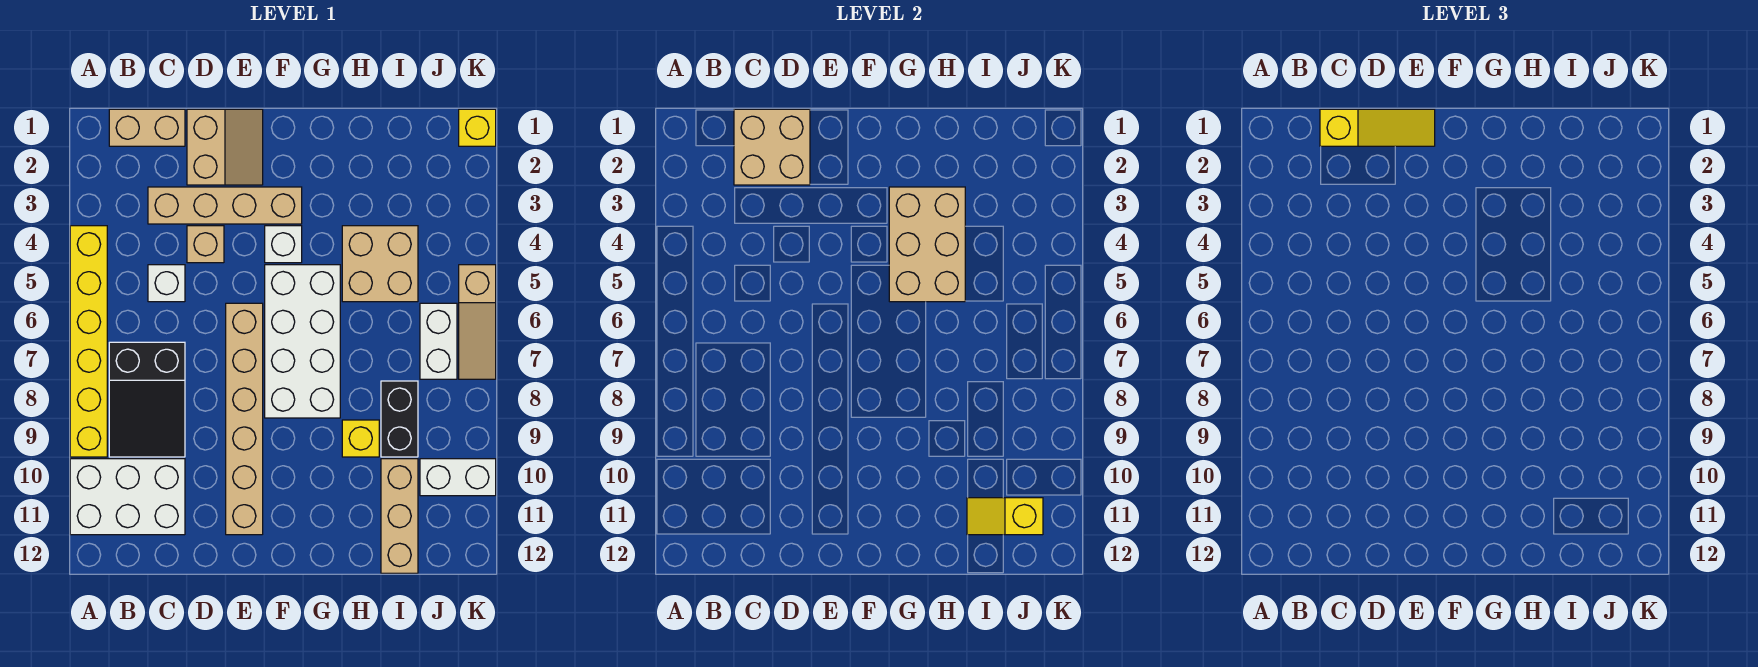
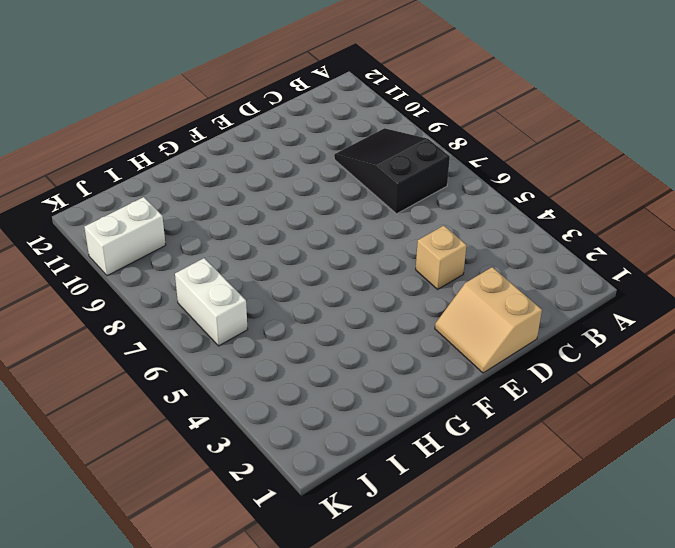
none -> yellow brick A4:A9 level 1
none -> white brick A10:C11 level 1
none -> tan brick B1:C1 level 1

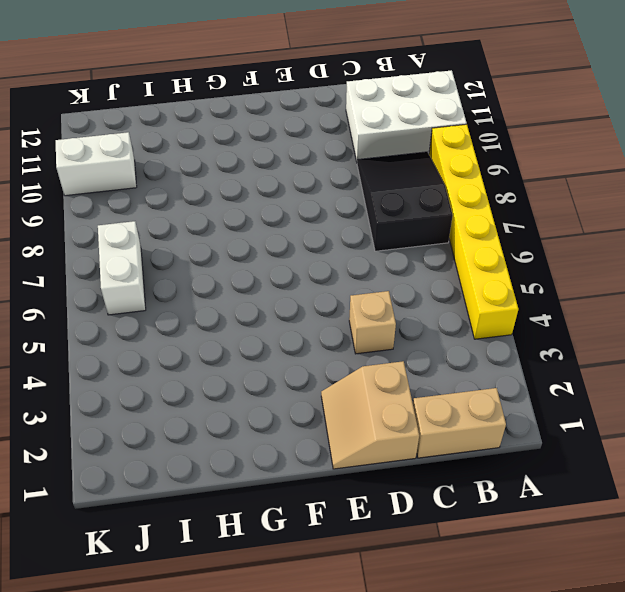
none -> tan brick C3:F3 level 1
none -> white brick C5 level 1
none -> tan brick E6:E11 level 1

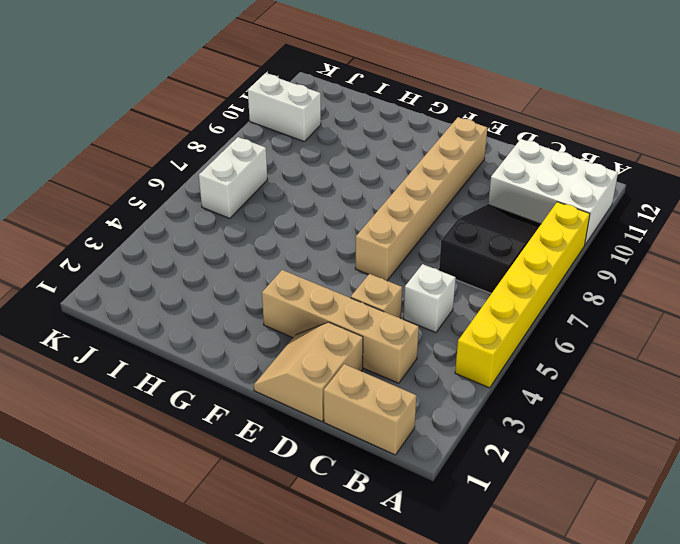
none -> white brick F4 level 1
none -> white brick F5:G8 level 1
none -> tan brick H4:I5 level 1

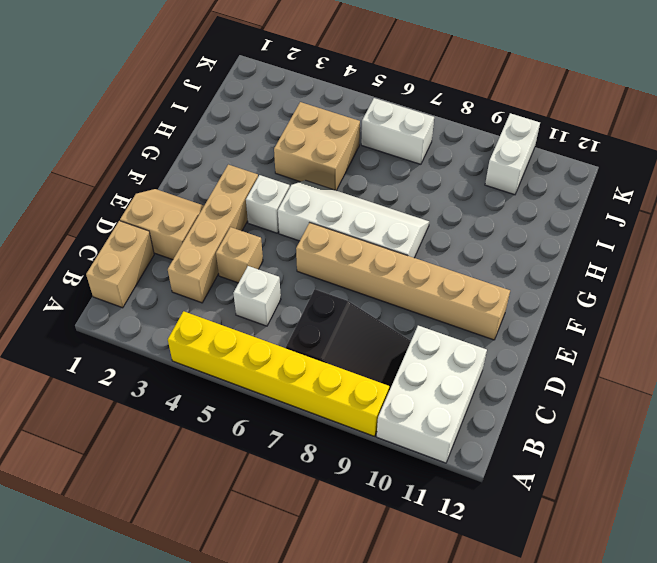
white slope F5:G8 level 1 top F -> white brick F5:G8 level 1
none -> yellow brick H9 level 1
none -> black brick I8:I9 level 1
none -> tan brick I10:I12 level 1

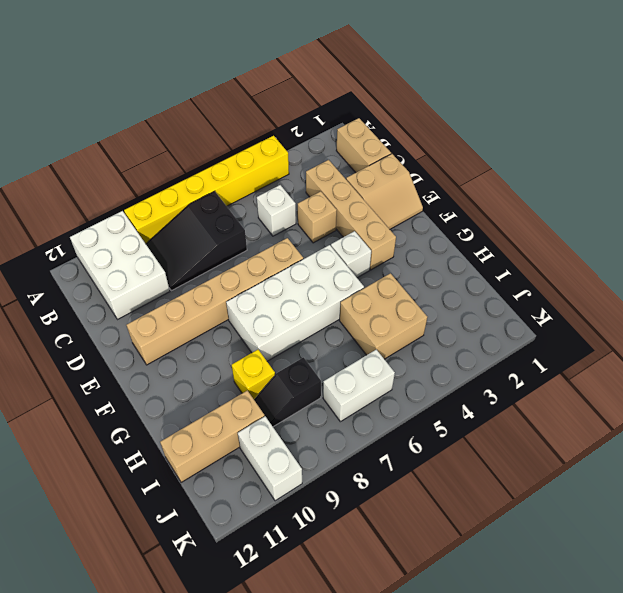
black slope I8:I9 level 1 top 8 -> black brick I8:I9 level 1
none -> yellow brick K1 level 1
none -> tan slope K5:K7 level 1 top 5
none -> tan brick C1:D2 level 2

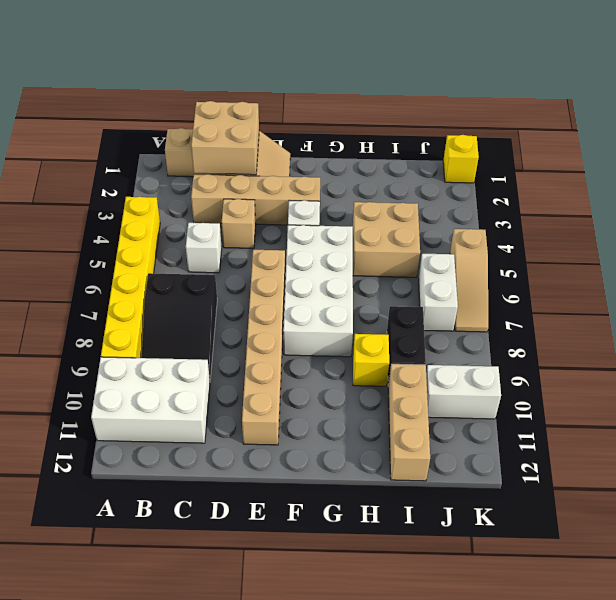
none -> tan brick G3:H5 level 2
none -> yellow slope I11:J11 level 2 top J
none -> yellow slope C1:E1 level 3 top C

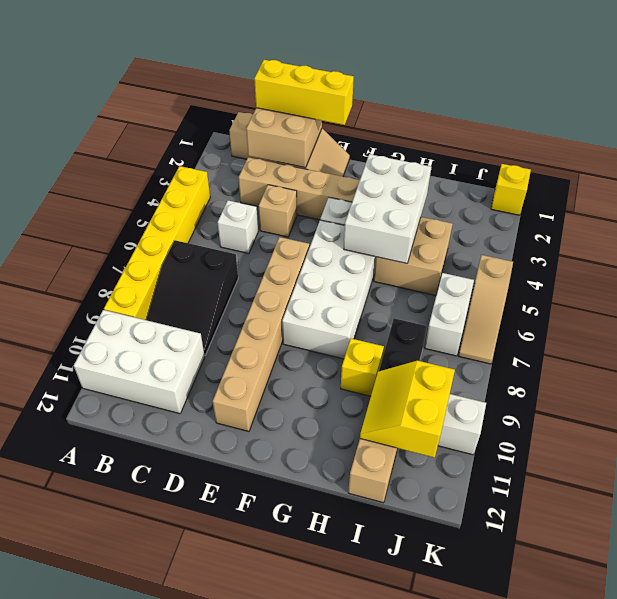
yellow brick C1:E1 level 3 -> yellow slope C1:E1 level 3 top C
white brick G3:H5 level 2 -> tan brick G3:H5 level 2
yellow slope I10:J11 level 2 top J -> yellow slope I11:J11 level 2 top J

